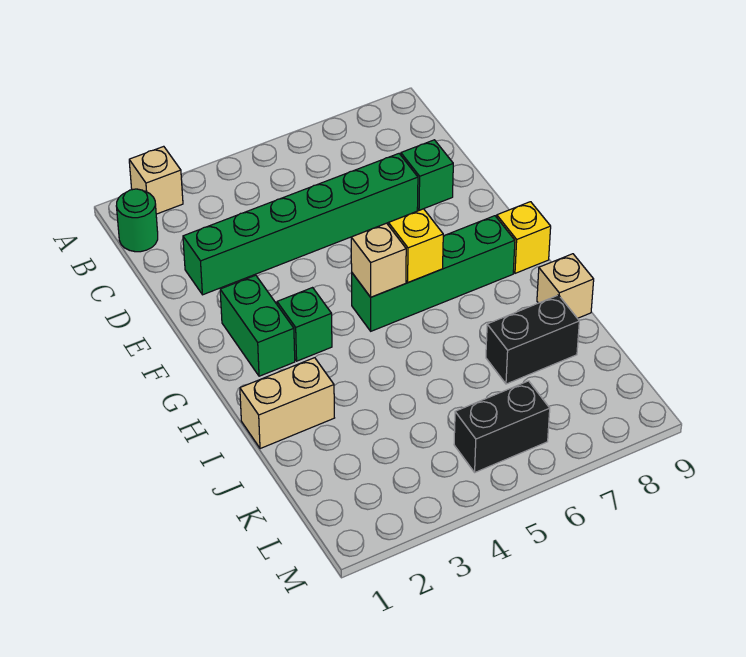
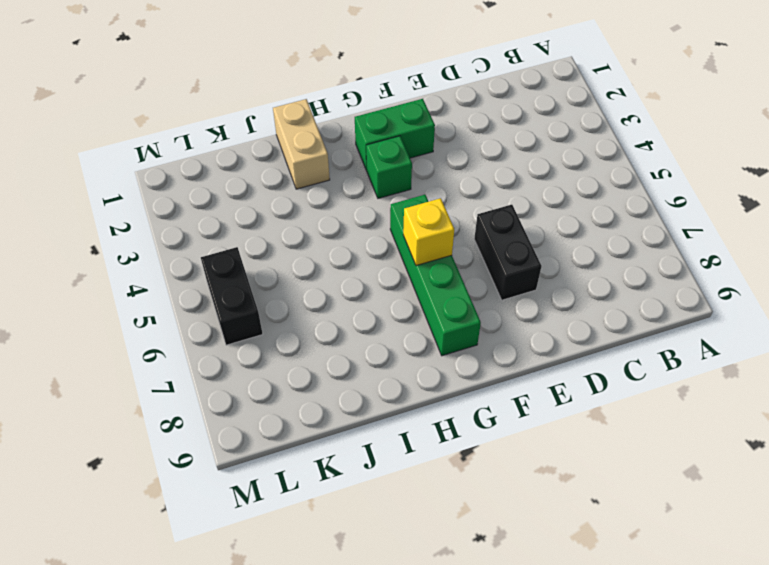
black brick E6:E7 level 1 -> black brick J7:J8 level 1
none -> tan brick A2 level 1
none -> green round brick B1 level 1
none -> green brick D2:D7 level 1

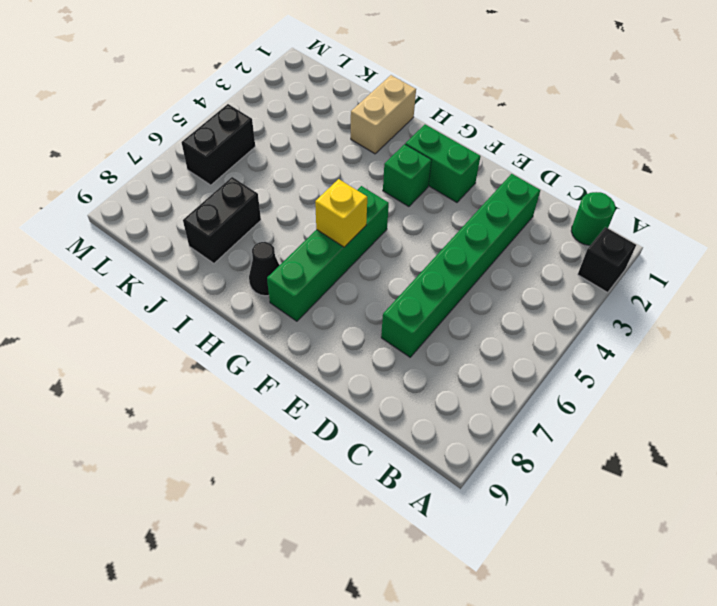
black brick A2 level 1 -> tan brick A2 level 1
black cone H8 level 1 -> none
none -> green brick D8 level 1
none -> yellow brick G9 level 1
none -> tan brick I9 level 1

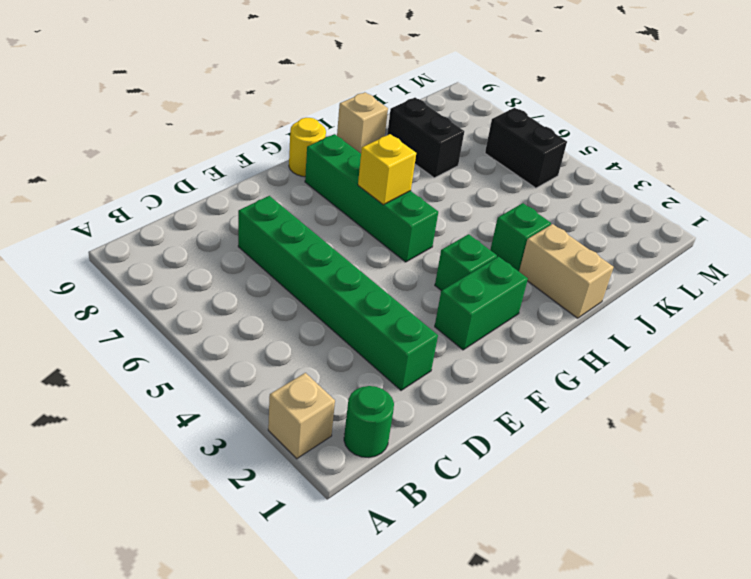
yellow round brick G9 level 1 -> yellow brick G9 level 1
green brick I3 level 1 -> green brick D8 level 1
none -> tan brick G5 level 2

